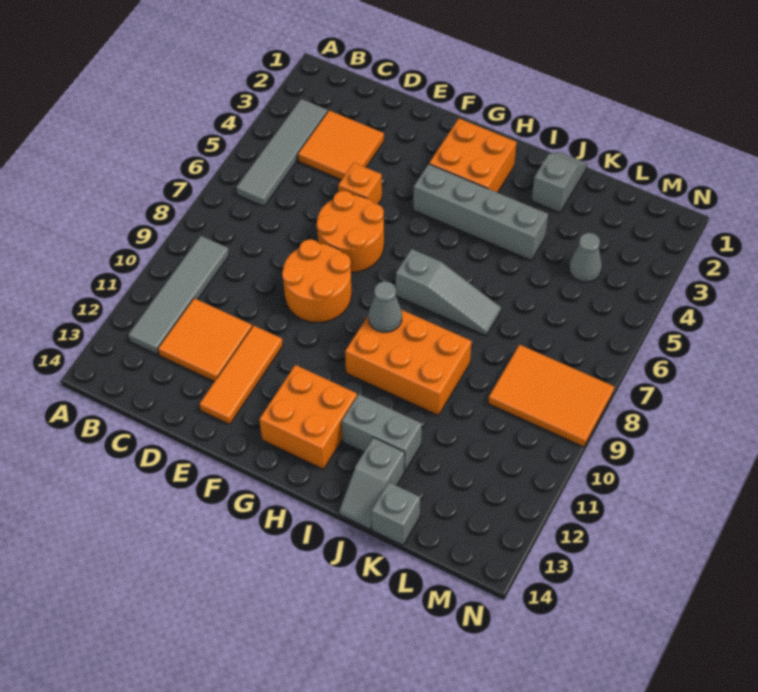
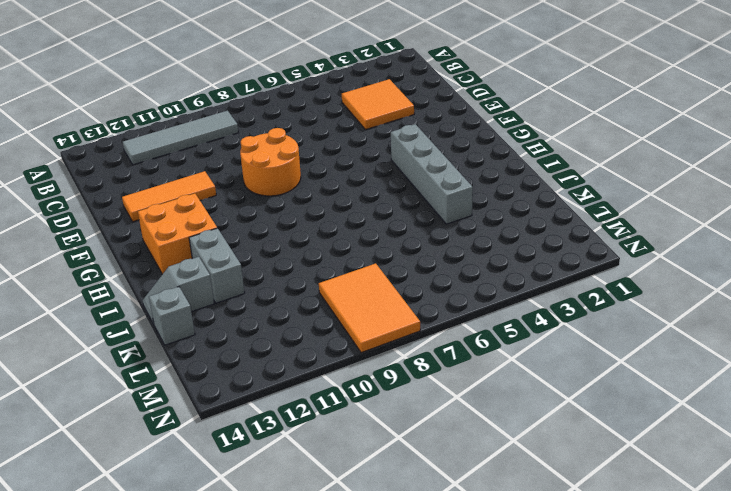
none -> grey tile B3:B6 level 1
none -> orange tile C11:D12 level 1
none -> orange brick E5 level 1

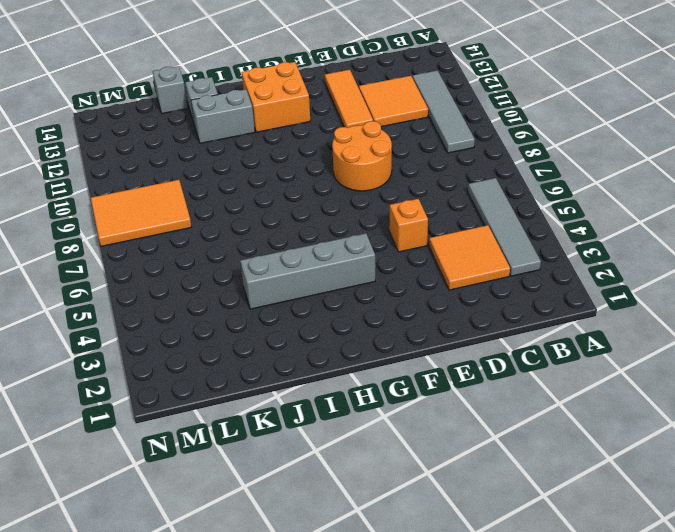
none -> orange round brick E6:F7 level 1
none -> orange brick G2:H3 level 1
none -> grey slope H7:J7 level 1 top H

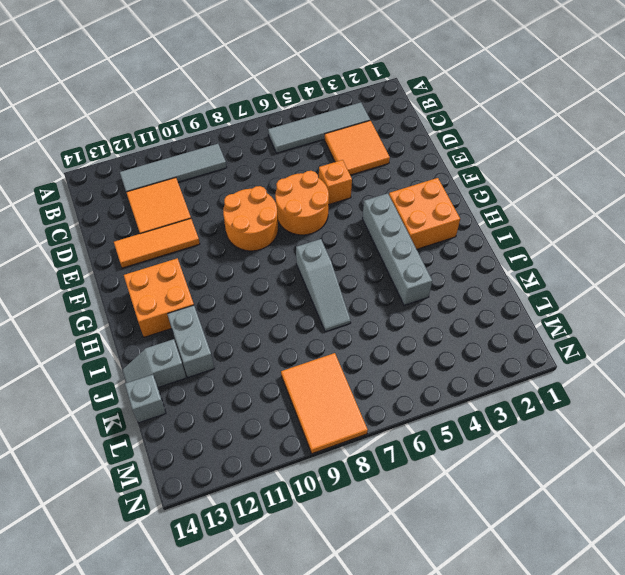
none -> orange brick H9:J10 level 1
none -> grey slope J1:J2 level 1 top 2
none -> grey cone L4 level 1

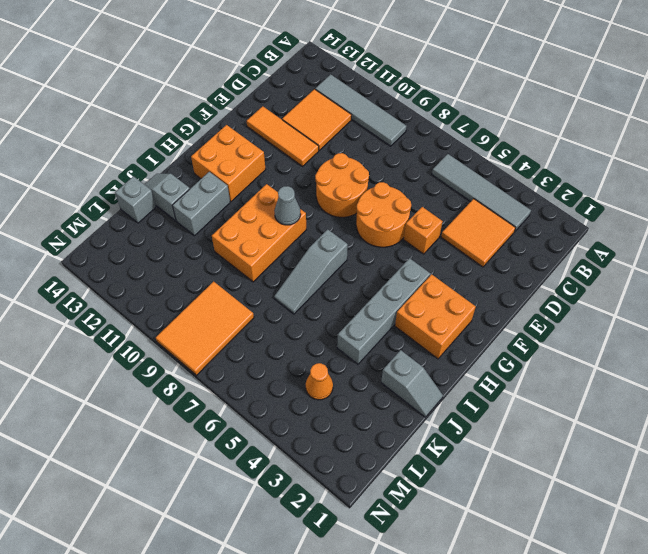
orange cone L4 level 1 -> grey cone L4 level 1

